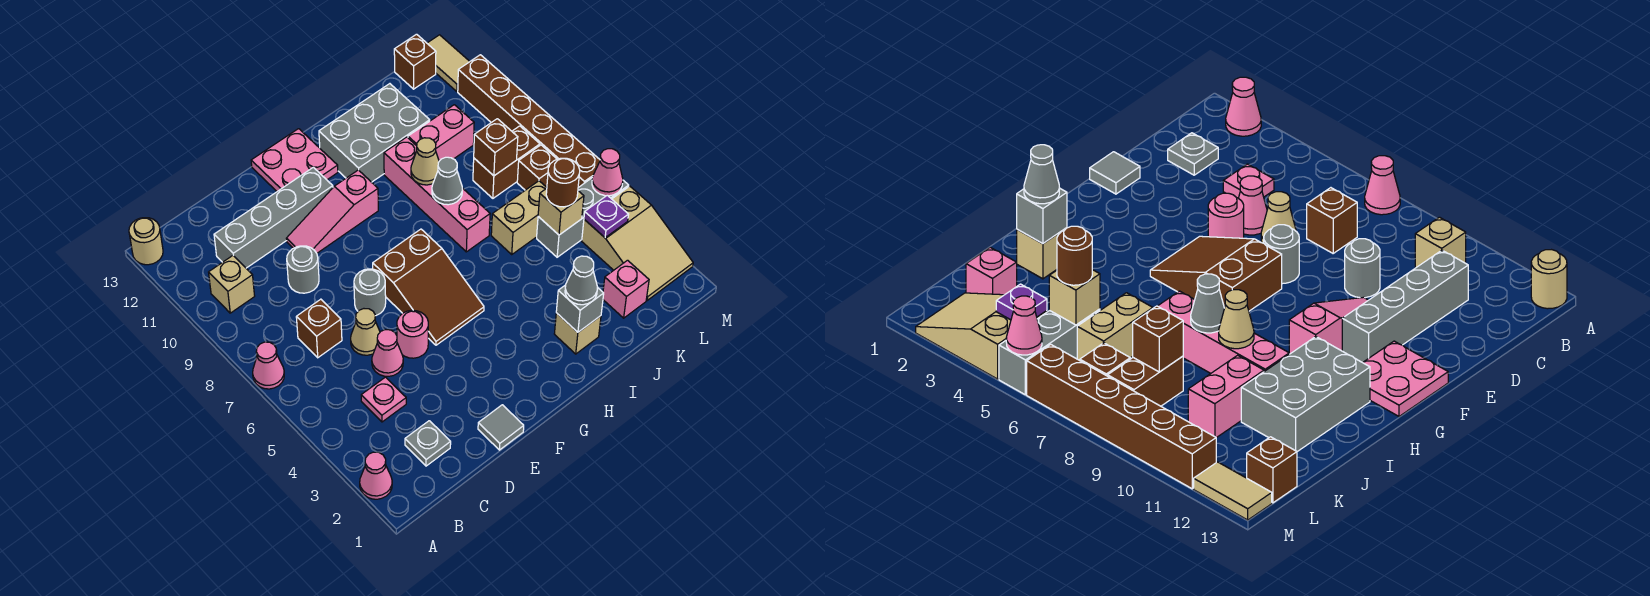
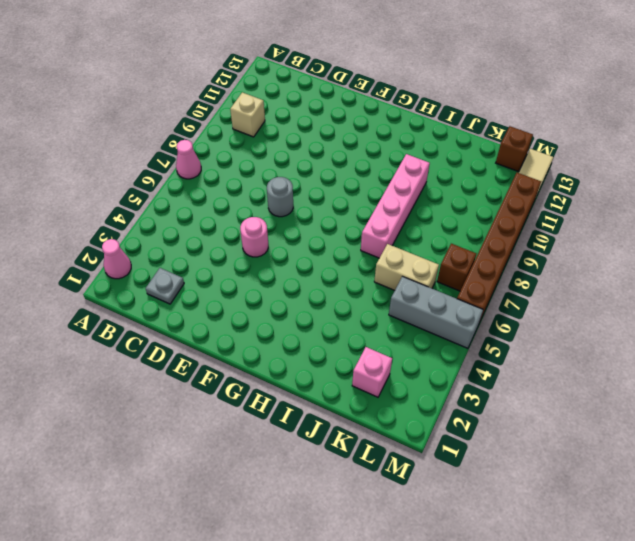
none -> tan round brick A13 level 1
none -> pink plate C4 level 1
none -> brown brick C7 level 1
none -> grey brick C11:F11 level 1

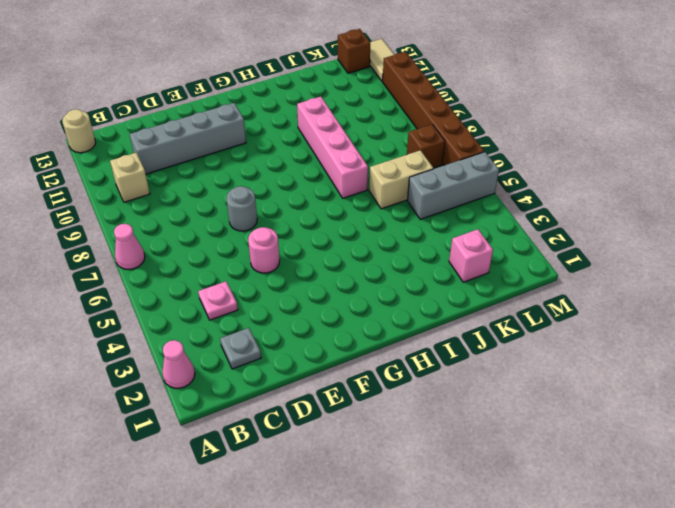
none -> brown brick C7 level 1
none -> pink cone D5 level 1
none -> tan cone D6 level 1
none -> grey round brick D9 level 1

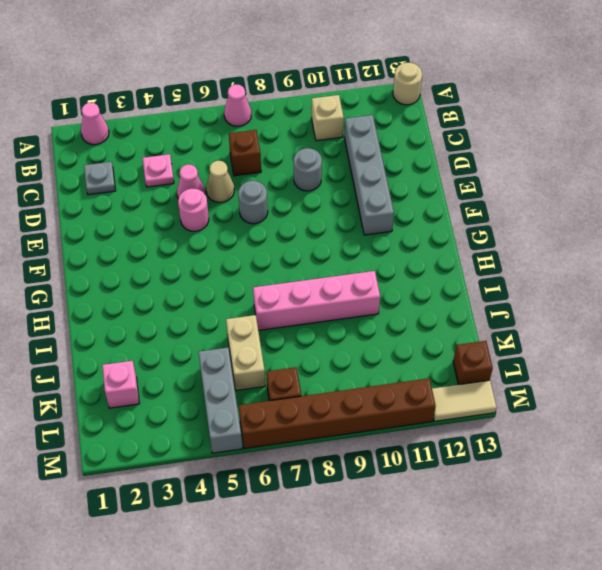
none -> grey tile E1 level 1
none -> pink slope E10:G10 level 1 top G
none -> brown slope F5:G7 level 1 top 7
none -> pink plate F12:G13 level 1

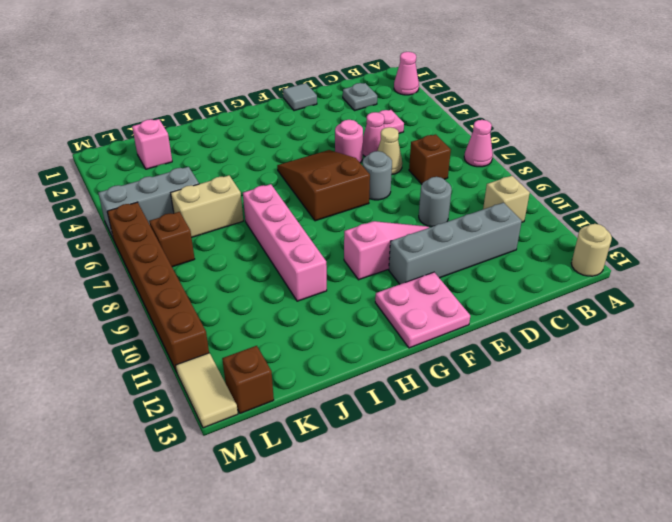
none -> grey brick H11:J12 level 1
none -> tan brick I2 level 1
none -> pink brick J10:K10 level 1
none -> brown brick K8:L8 level 1

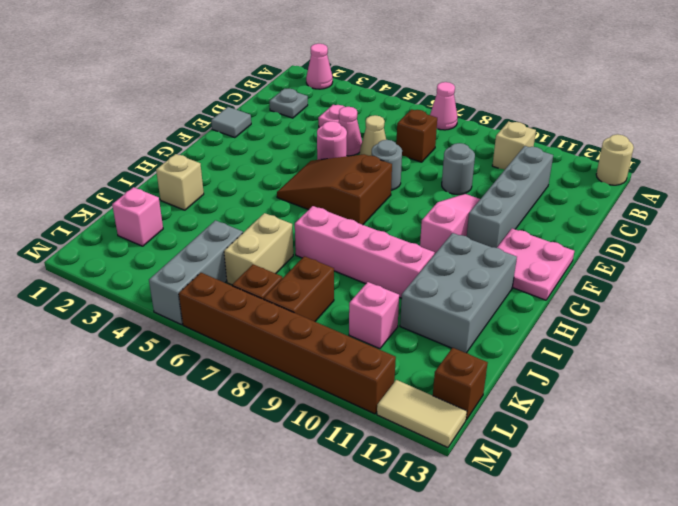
pink brick K10 level 1 -> pink brick J10:K10 level 1
none -> tan slope L2:M4 level 1 top 4
none -> grey brick I2 level 2
none -> grey cone I8 level 2
none -> tan cone I9 level 2

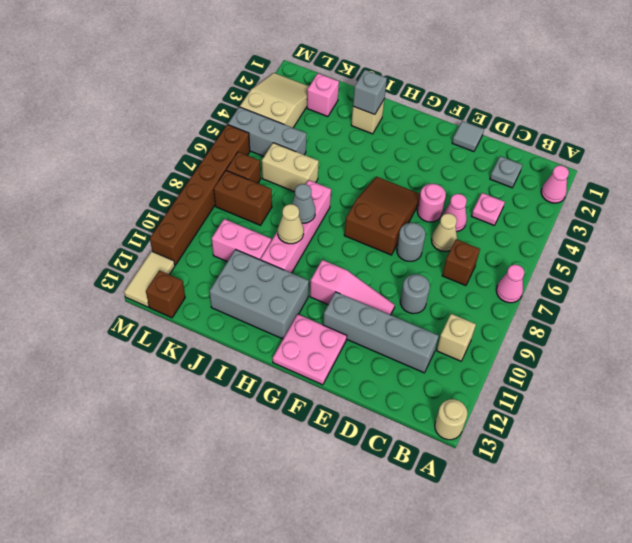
none -> tan brick K5 level 2
none -> brown brick K8 level 2
none -> purple plate L4 level 2
none -> pink cone M5 level 2

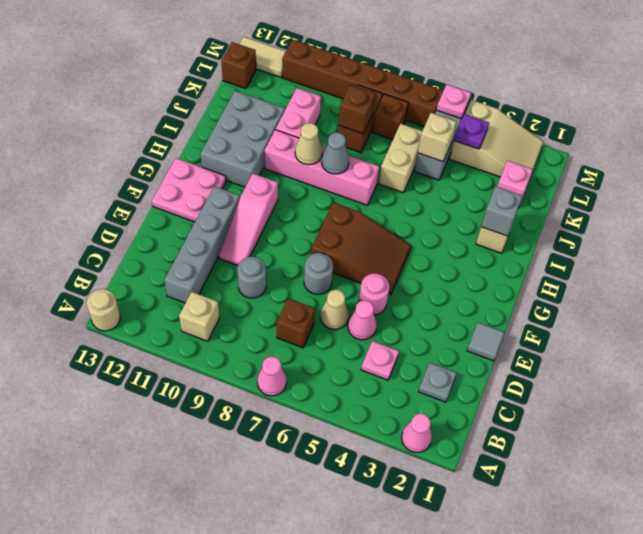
pink plate M5 level 2 -> pink cone M5 level 2
none -> grey cone I2 level 3
none -> brown round brick K5 level 3

